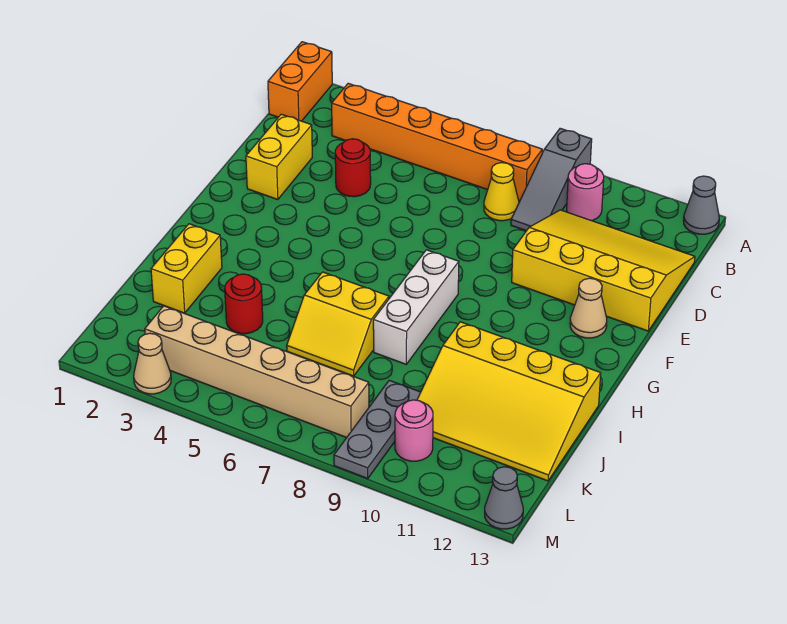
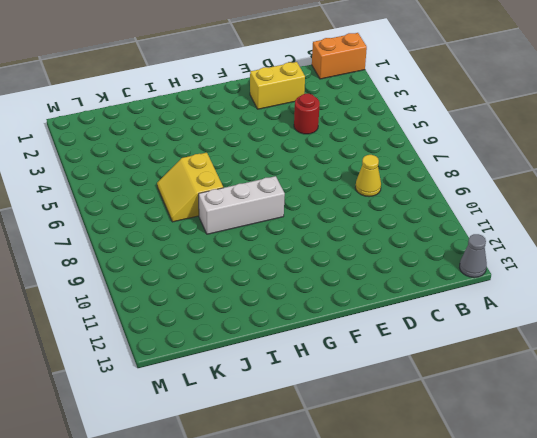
none -> grey slope A9:C9 level 1 top A
none -> orange brick B3:B8 level 1
none -> pink round brick B10 level 1

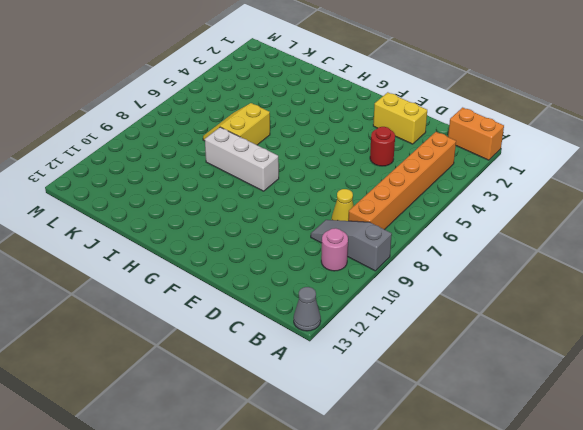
none -> yellow slope C10:E13 level 1 top E
none -> tan cone F12 level 1
none -> yellow brick I2:J2 level 1

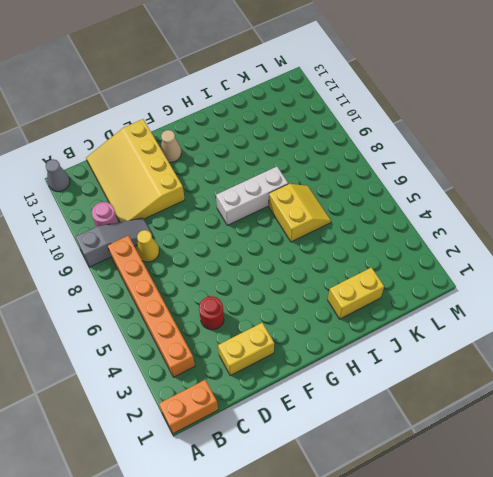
none -> yellow slope I10:K13 level 1 top I
none -> red round brick J4 level 1
none -> grey plate K9:M9 level 1

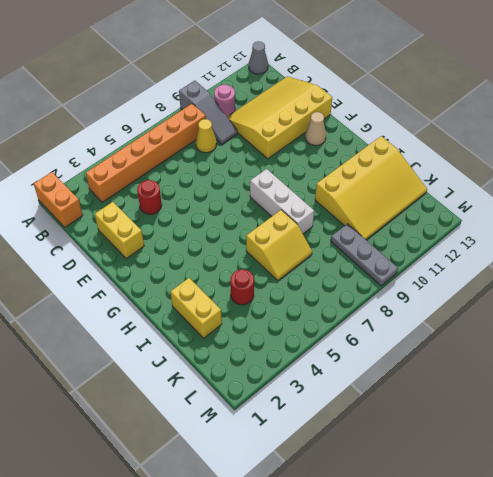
none -> tan brick L3:L8 level 1
none -> pink round brick L10 level 1
none -> tan cone M3 level 1

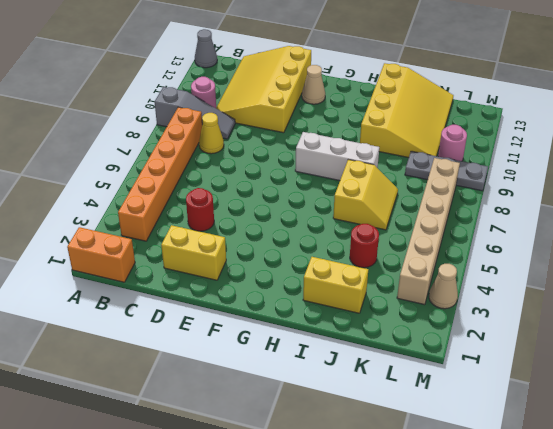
none -> grey cone M13 level 1

